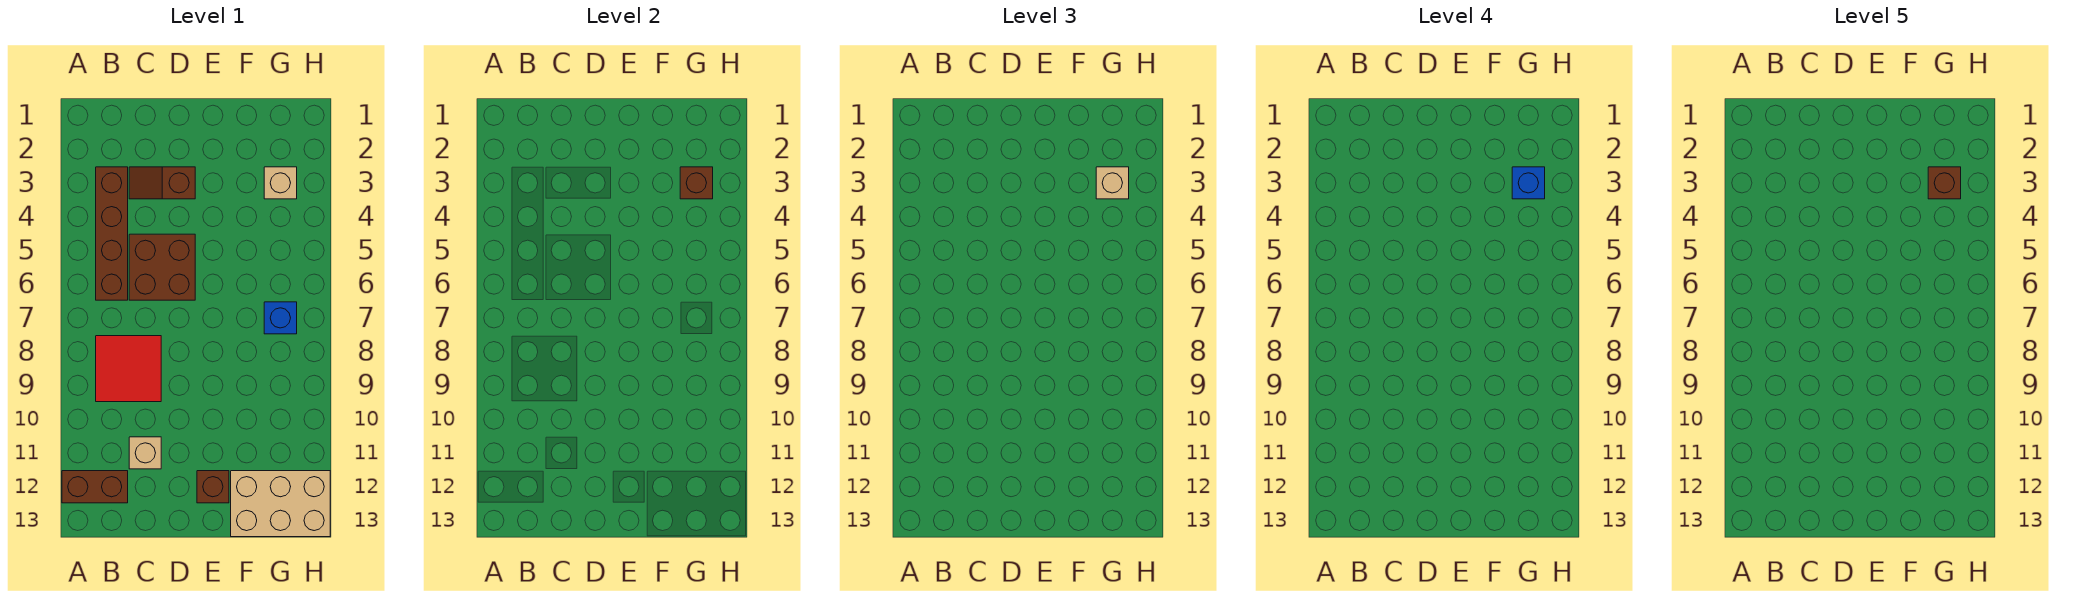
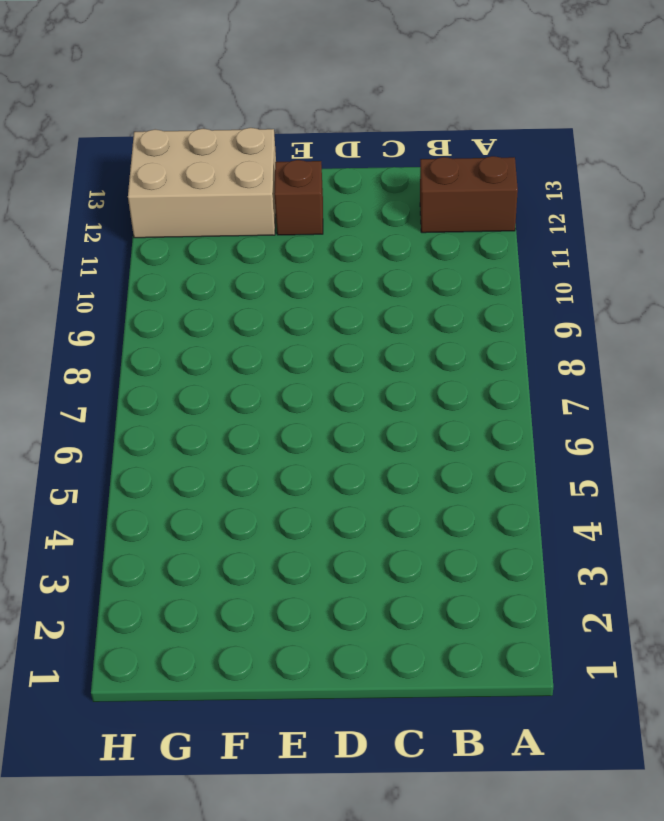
none -> brown brick B3:B6 level 1
none -> red tile B8:C9 level 1
none -> brown slope C3:D3 level 1 top D

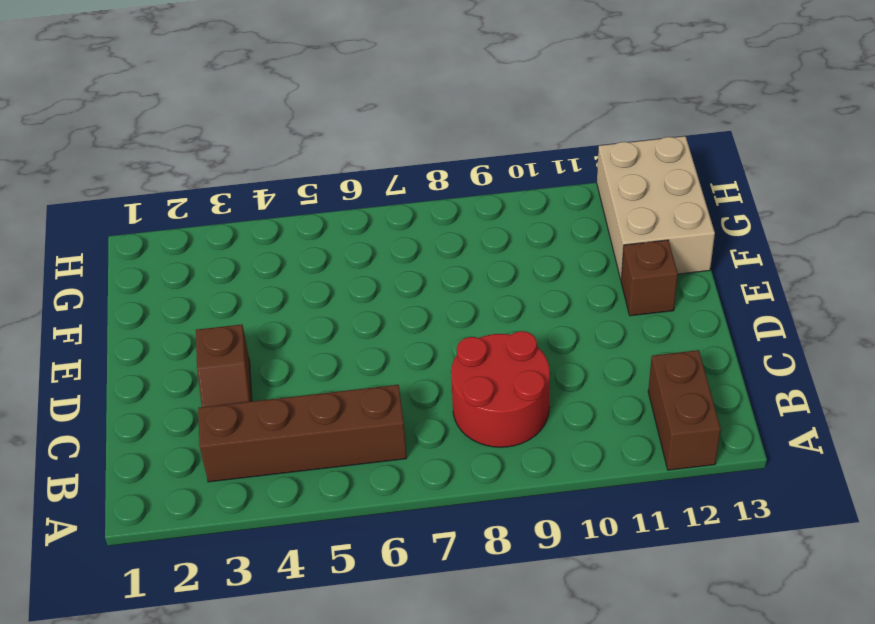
red round brick B8:C9 level 1 -> red tile B8:C9 level 1
none -> brown brick C5:D6 level 1
none -> tan brick C11 level 1
none -> tan brick G3 level 1

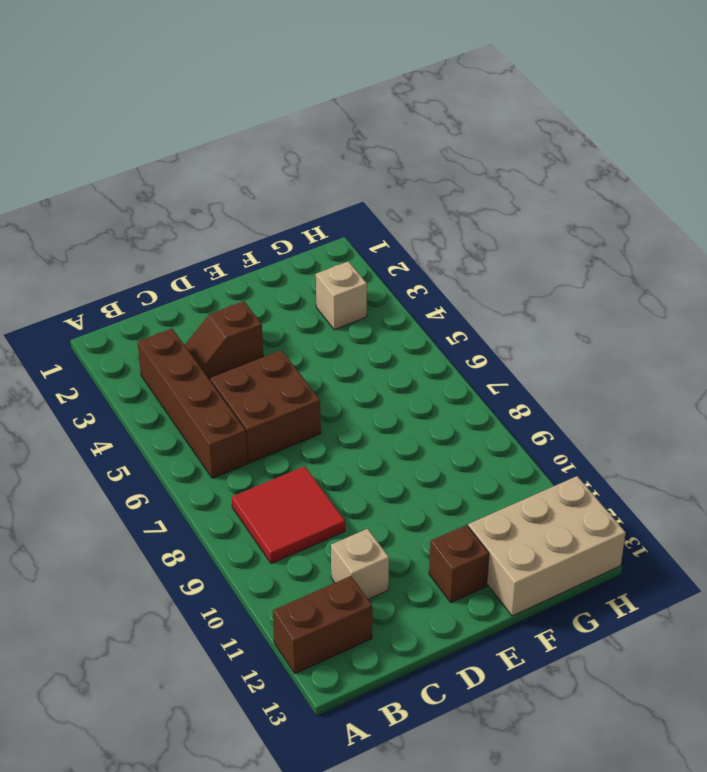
none -> blue brick G7 level 1
none -> brown brick G3 level 2
none -> tan brick G3 level 3

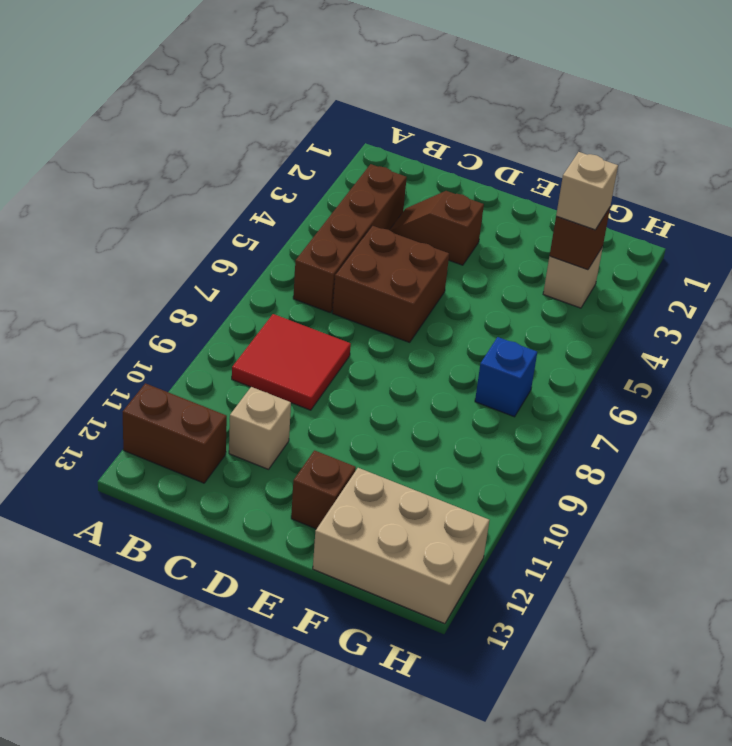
none -> blue brick G3 level 4
none -> brown brick G3 level 5

